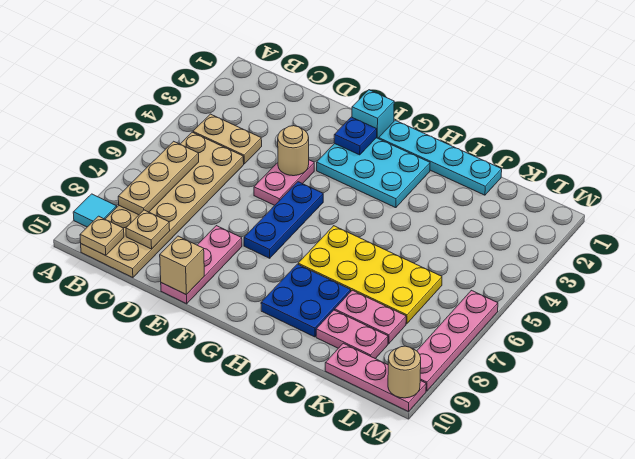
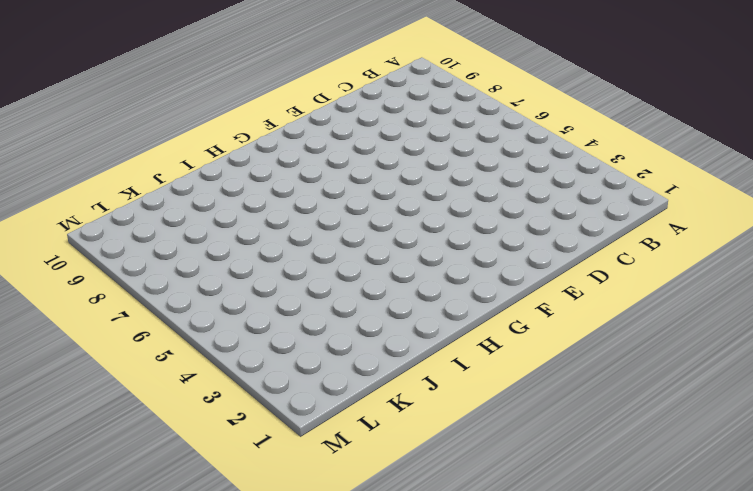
none -> cyan tile A9 level 1
none -> tan plate B4:C4 level 1
none -> tan plate B5:C10 level 1

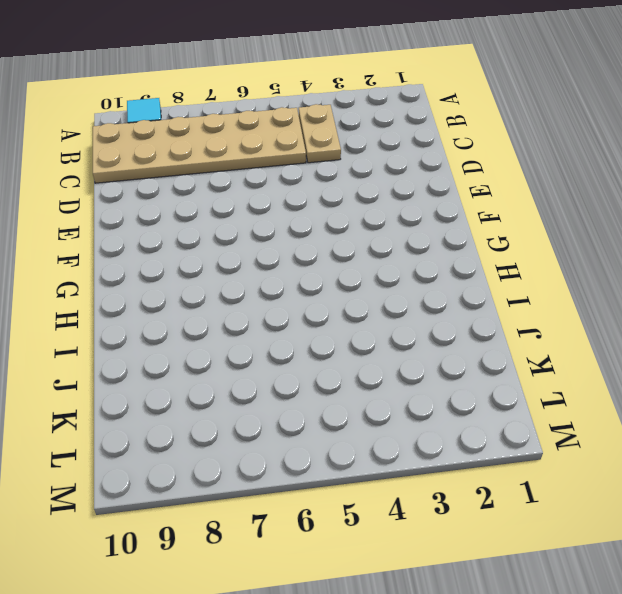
none -> pink plate E4:E5 level 1
none -> pink plate E8:E10 level 1
none -> cyan brick F1 level 1

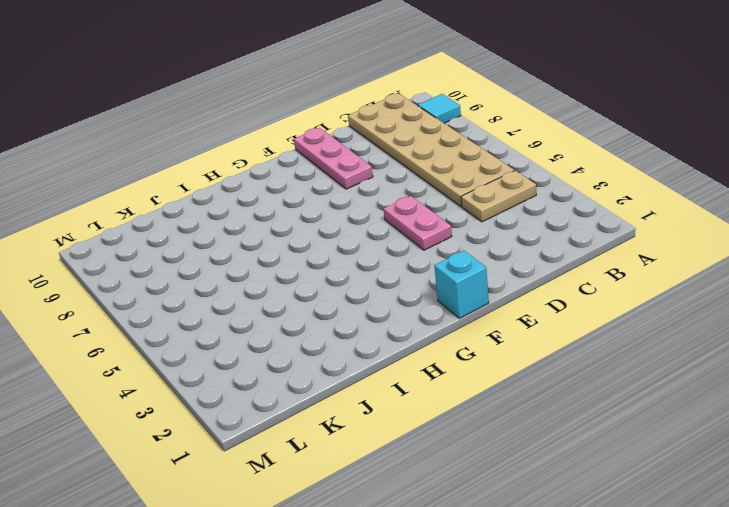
none -> cyan plate F2:H3 level 1
none -> blue plate F5:F7 level 1
none -> cyan plate G1:J1 level 1

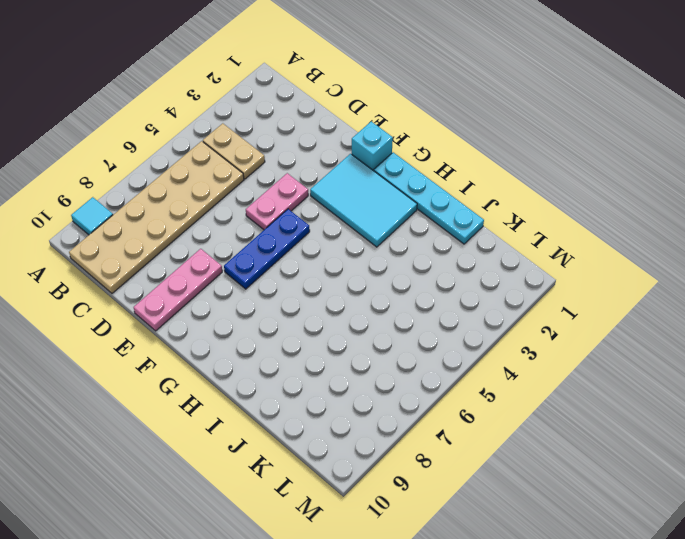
cyan tile F2:H3 level 1 -> cyan plate F2:H3 level 1
none -> yellow plate H6:K7 level 1
none -> blue plate H8:I9 level 1
none -> pink plate J8:K8 level 1

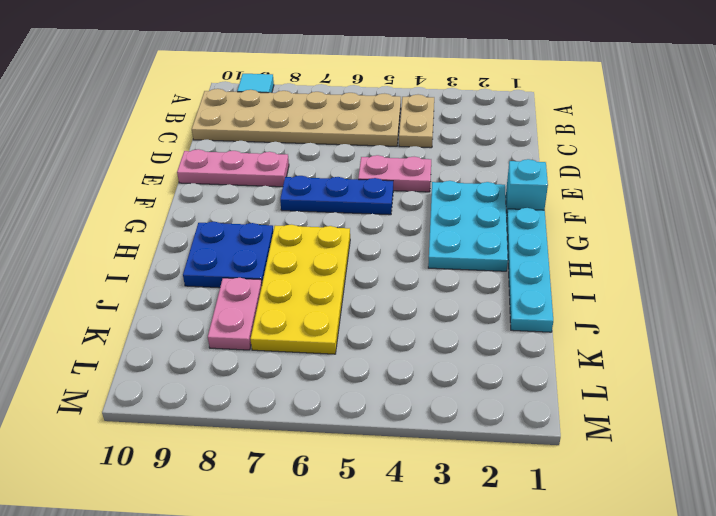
none -> pink plate J9:K9 level 1
none -> pink plate K10:M10 level 1
none -> pink plate M6:M9 level 1

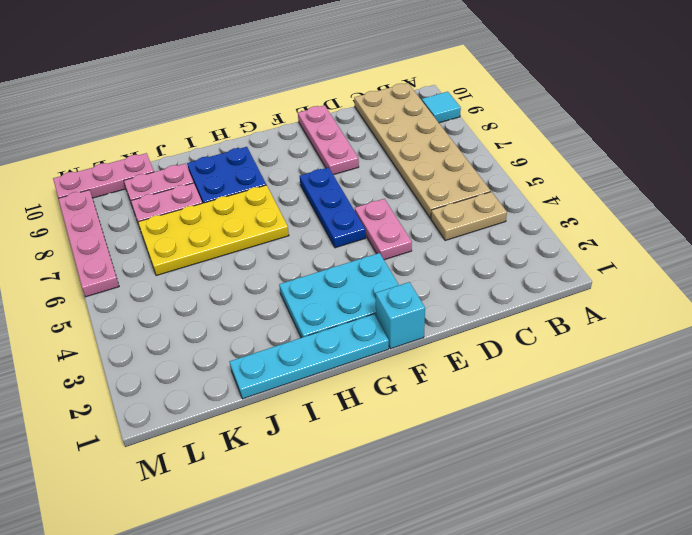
none -> tan plate B6:B8 level 2
none -> tan plate B10 level 2
none -> tan plate C9 level 2

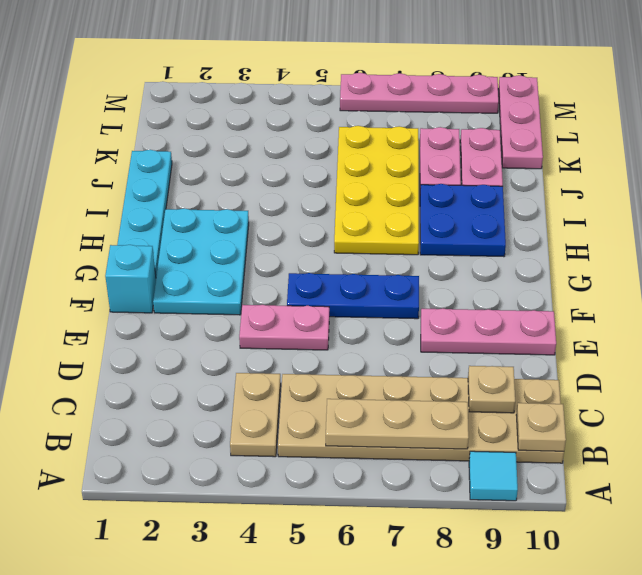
none -> tan round brick E4 level 2
none -> tan brick E10 level 2
none -> blue plate F2 level 2

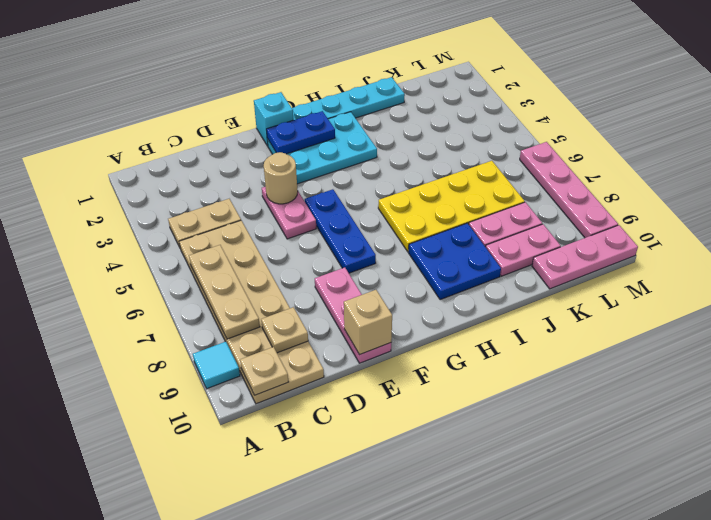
blue plate F2:G2 level 2 -> blue plate F2 level 2
none -> tan round brick M10 level 2

